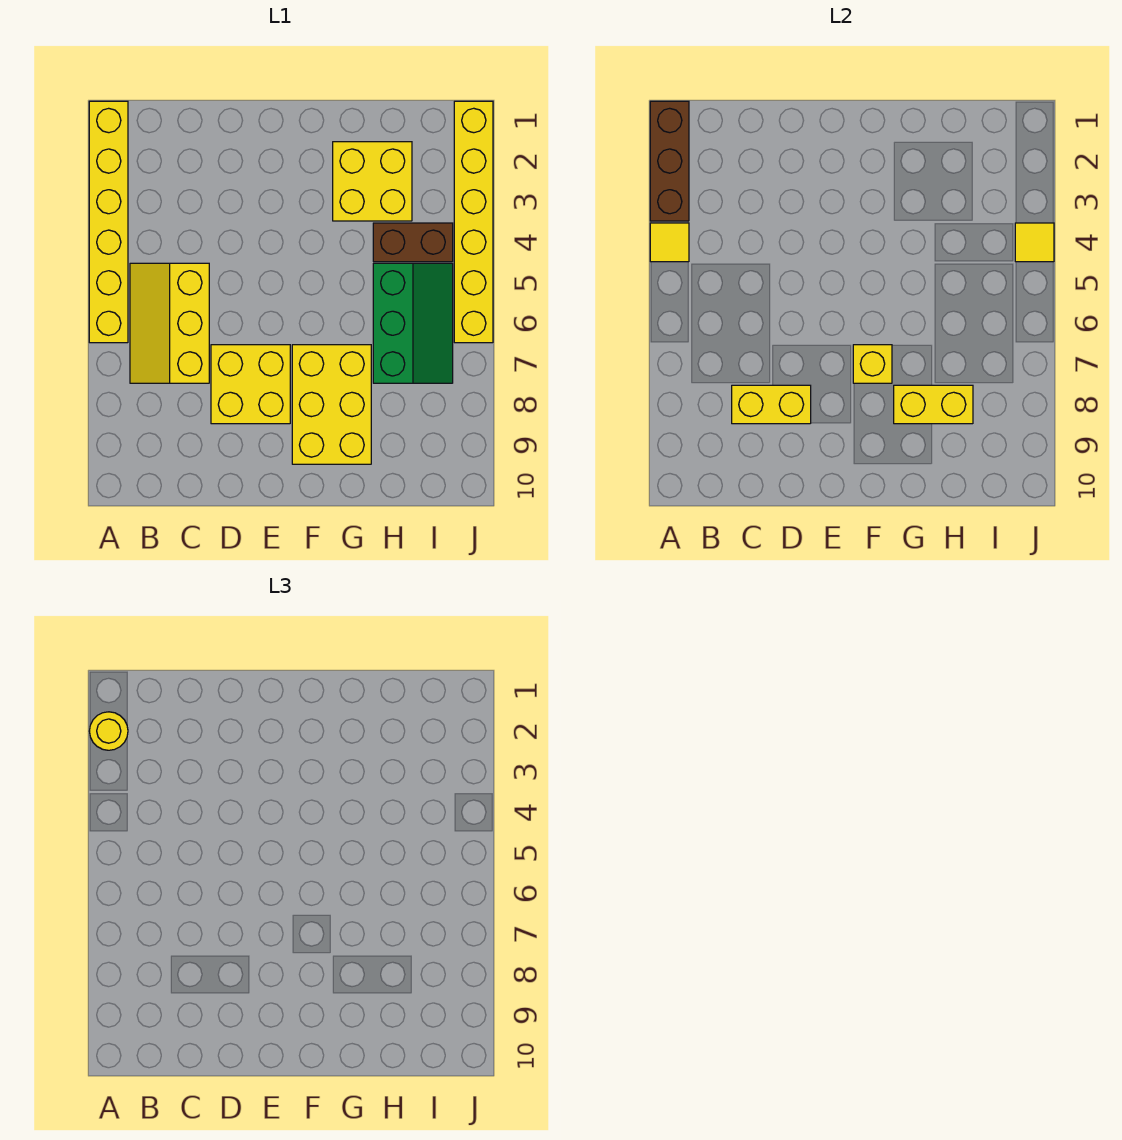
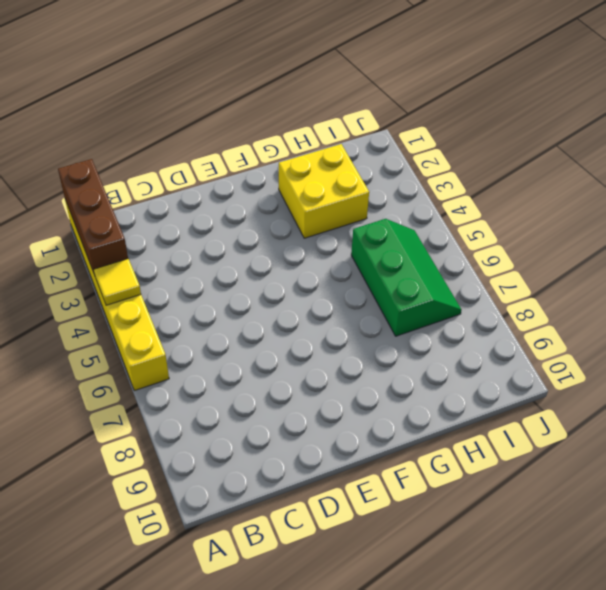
none -> yellow slope B5:C7 level 1 top C
none -> yellow brick D7:E8 level 1
none -> yellow brick F7:G9 level 1

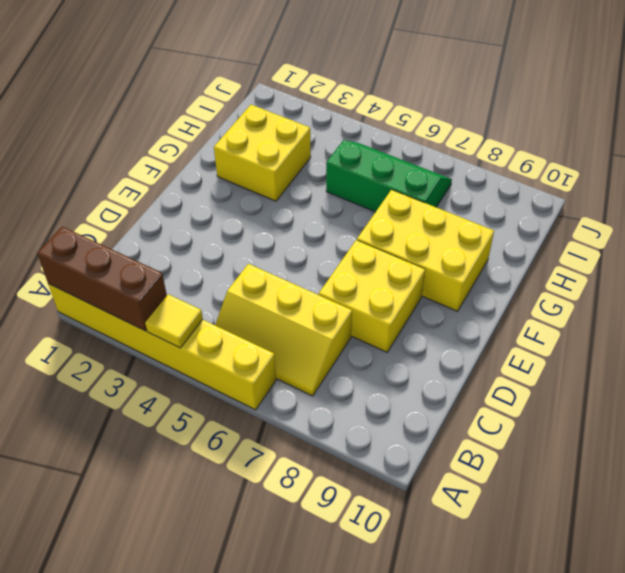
none -> brown brick H4:I4 level 1
none -> yellow brick J1:J6 level 1
none -> yellow brick C8:D8 level 2

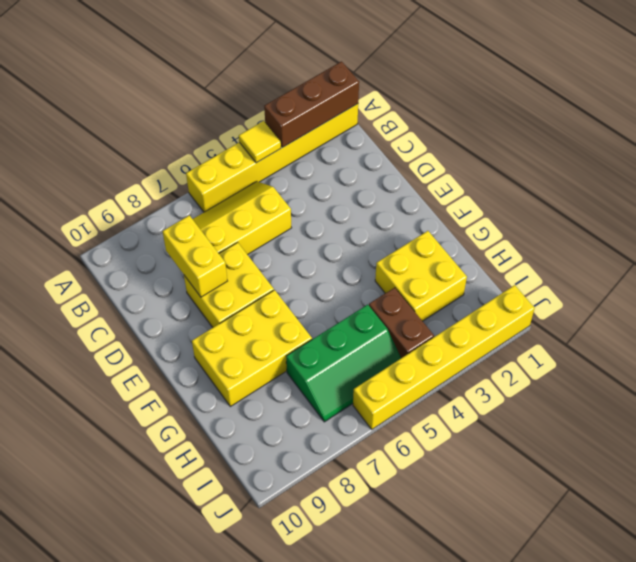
none -> yellow brick F7 level 2
none -> yellow brick G8:H8 level 2
none -> yellow tile J4 level 2

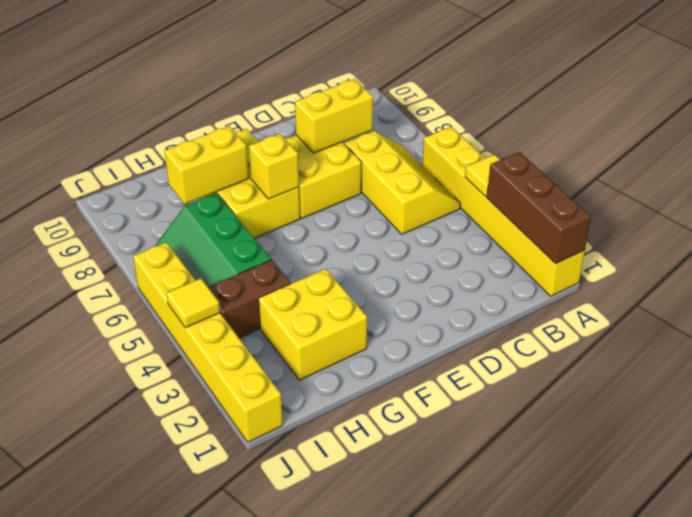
none -> yellow round brick A2 level 3

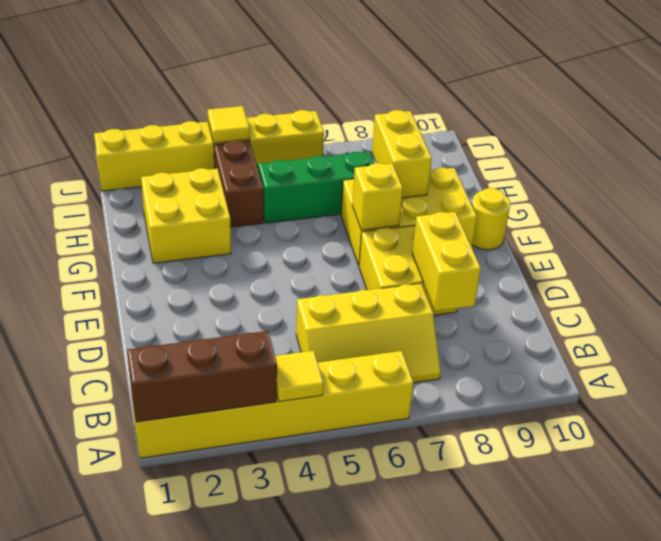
yellow round brick F10 level 1 -> yellow round brick A2 level 3

